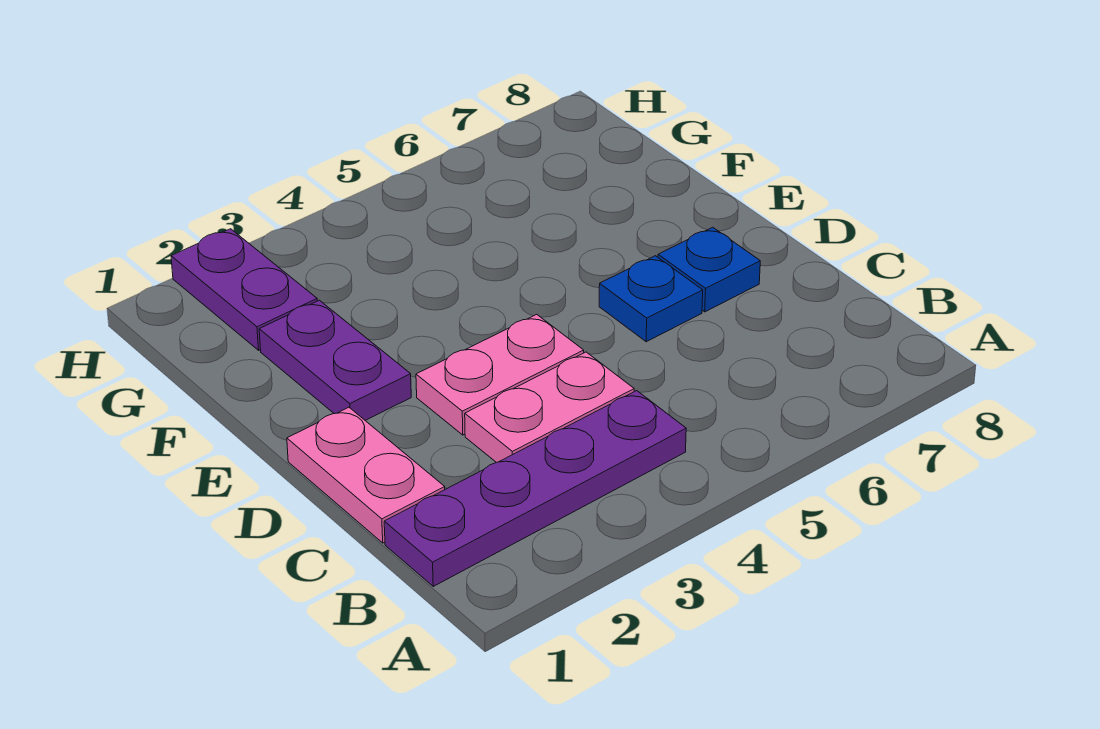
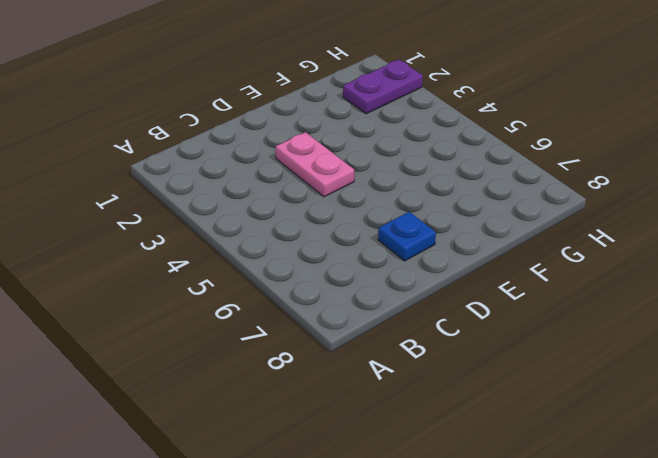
none -> purple plate B1:B4 level 1
none -> pink plate C1:D1 level 1

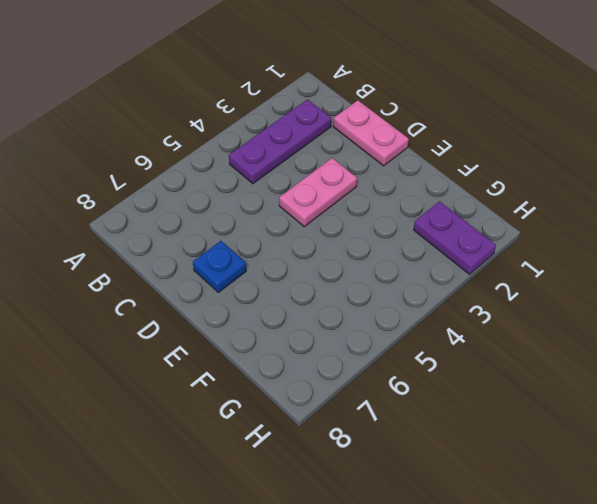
purple plate B2:B4 level 1 -> purple plate B1:B4 level 1
none -> pink plate C3:C4 level 1
none -> blue plate D6 level 1

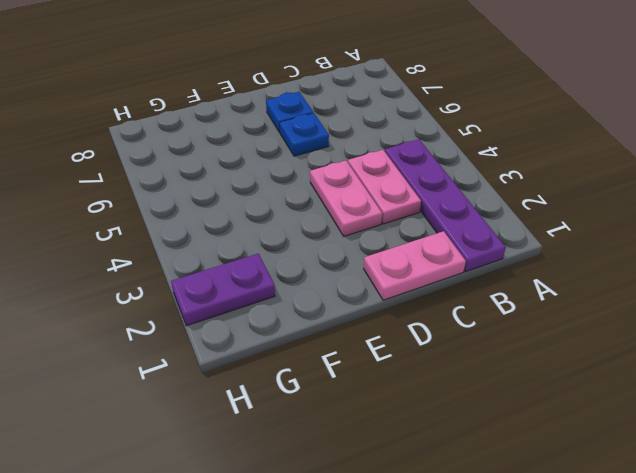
none -> purple plate E2:F2 level 1

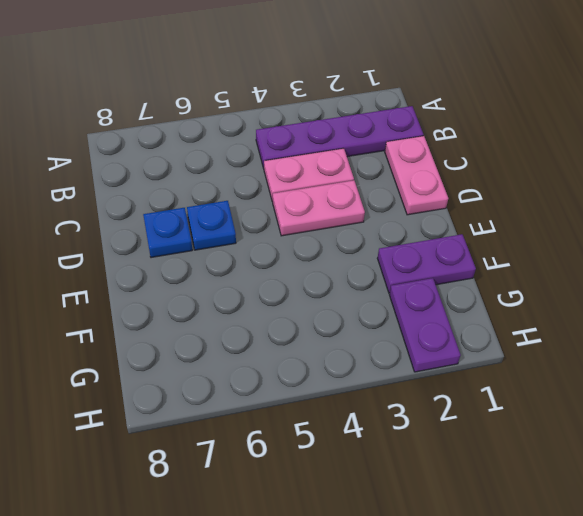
purple plate F1:F2 level 1 -> purple plate E2:F2 level 1

